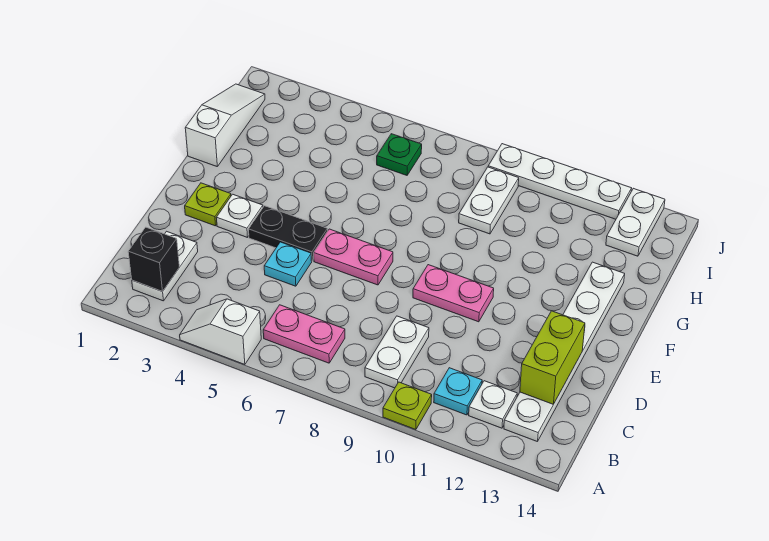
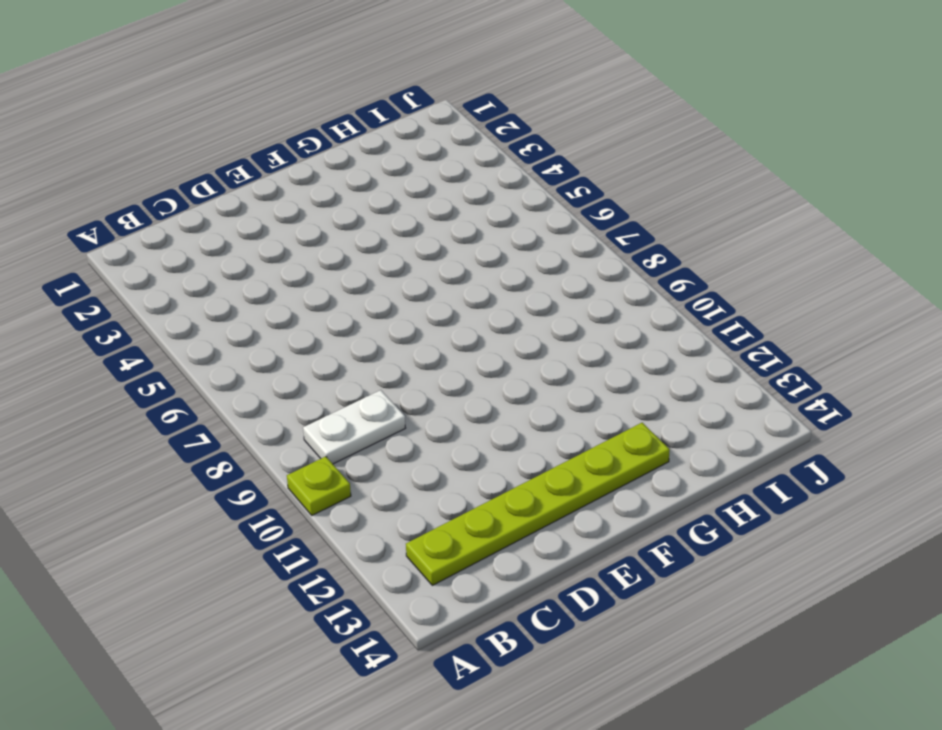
lime plate B13:G13 level 1 -> white plate B13:G13 level 1
none -> white slope A4:A5 level 1 top 5
none -> white plate B2:C2 level 1
none -> pink plate B6:B7 level 1

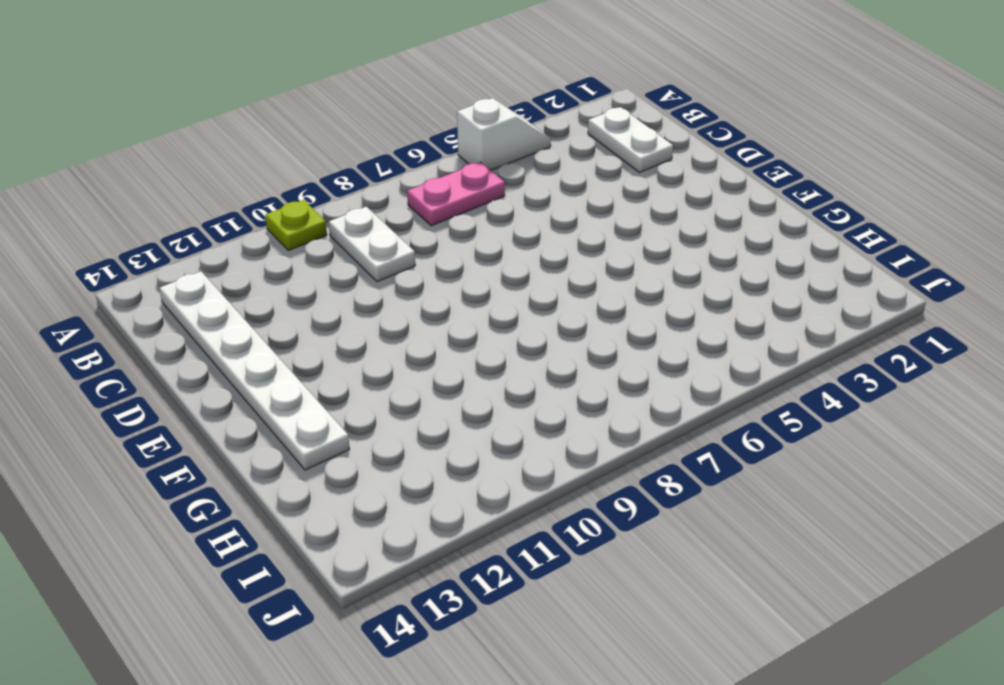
none -> cyan plate B11 level 1
none -> white plate B12 level 1
none -> cyan plate D5 level 1

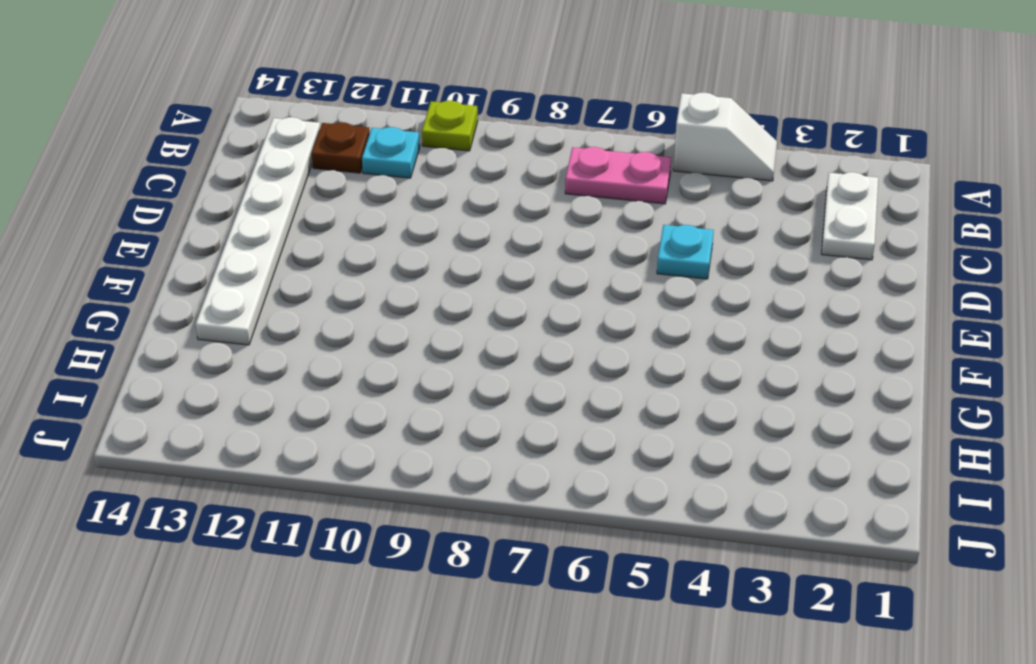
brown plate B12 level 1 -> white plate B12 level 1
none -> white plate B9:C9 level 1
none -> lime plate E2 level 1
none -> white plate E3 level 1

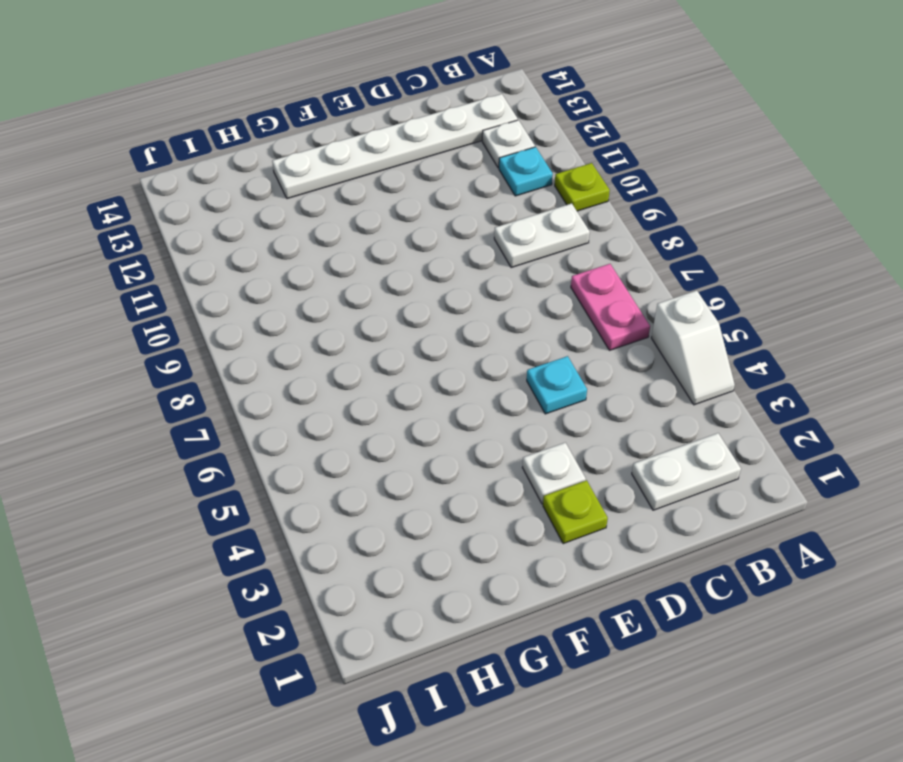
none -> black plate E4:E5 level 1
none -> pink plate E6:E7 level 1
none -> pink plate E9:E10 level 1

